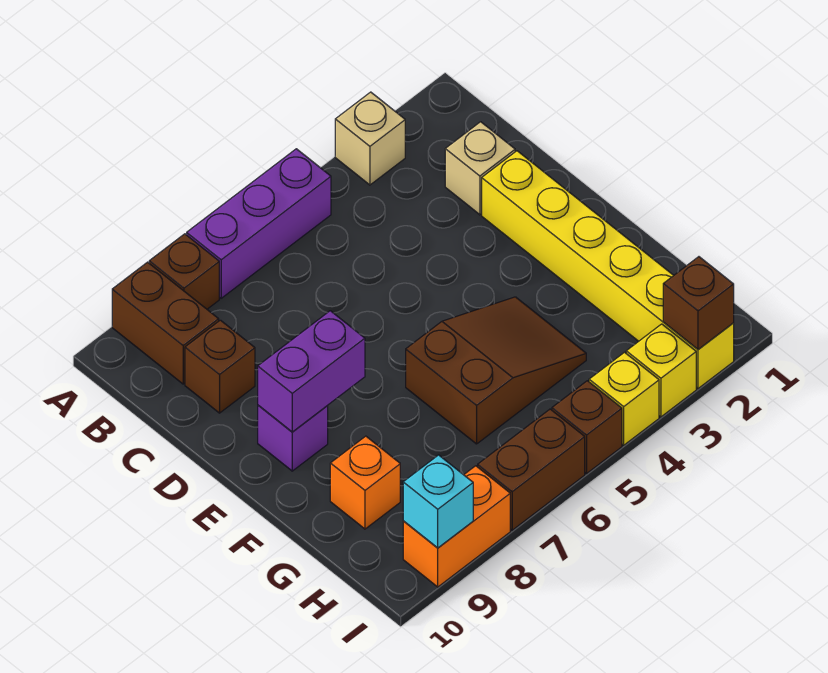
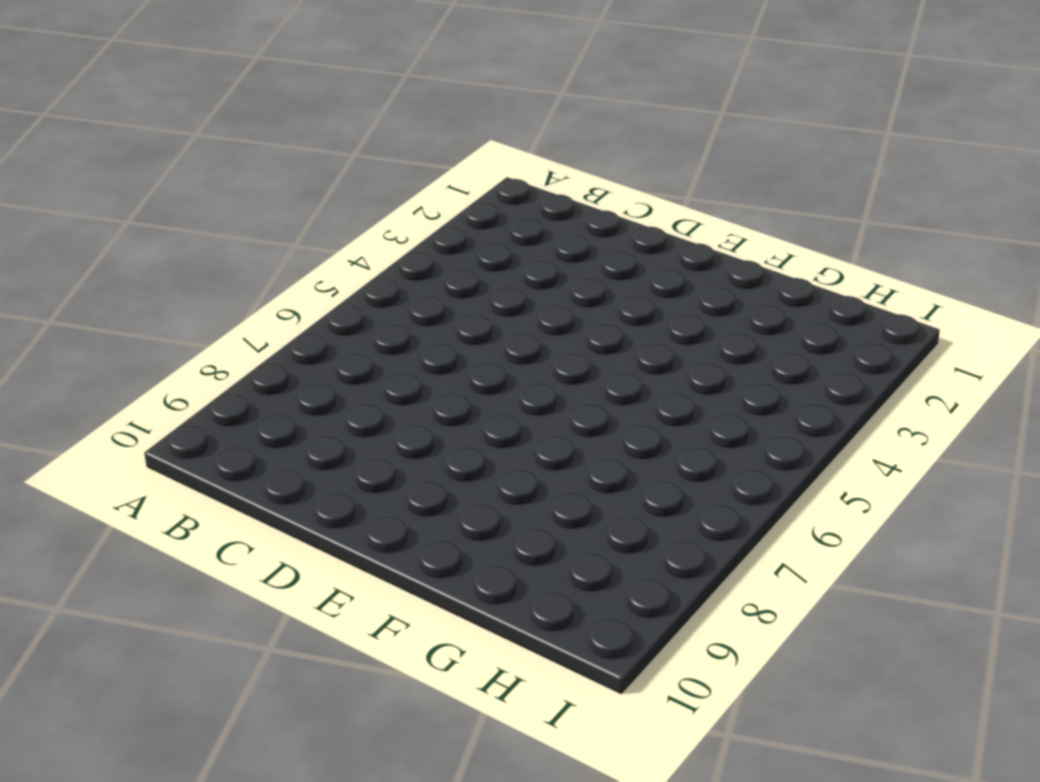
none -> tan brick A3 level 1
none -> purple brick A5:A7 level 1
none -> brown brick A8 level 1

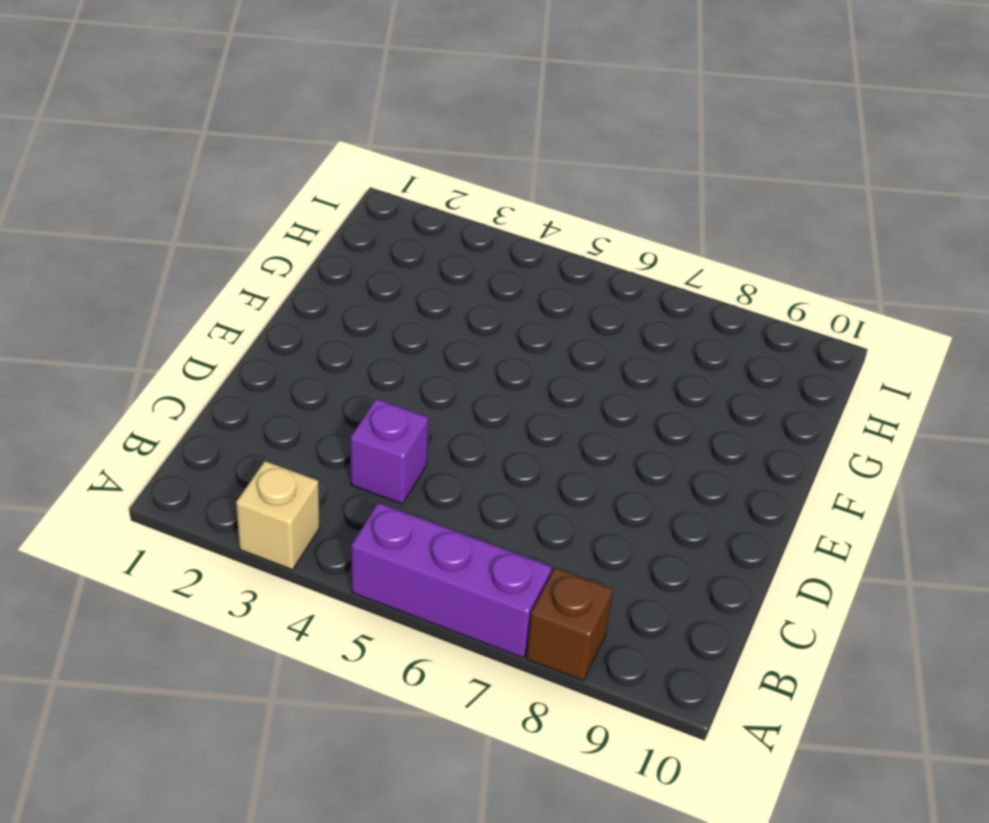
purple brick C4 level 1 -> purple brick E9 level 1
none -> brown brick A9:B9 level 1
none -> tan brick C2 level 1
none -> brown brick C9 level 1

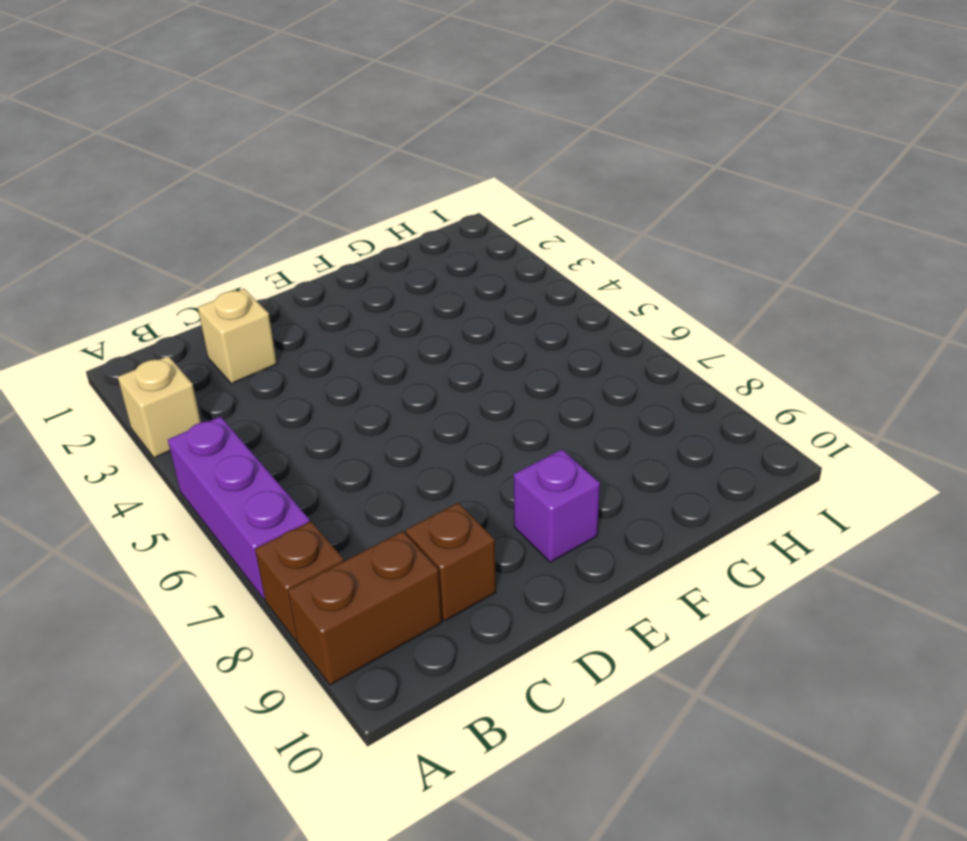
none -> yellow brick D2:I2 level 1
none -> brown slope F4:G6 level 1 top 6
none -> orange brick G9 level 1

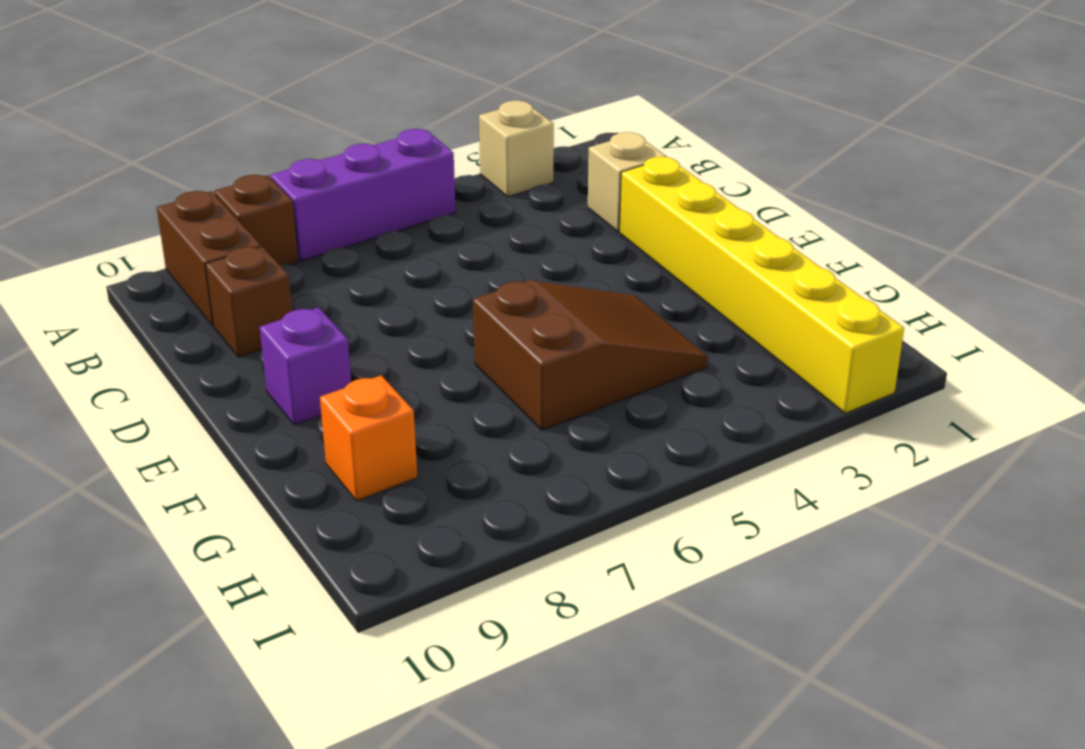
none -> yellow brick I3 level 1
none -> yellow brick I4 level 1
none -> brown brick I5 level 1

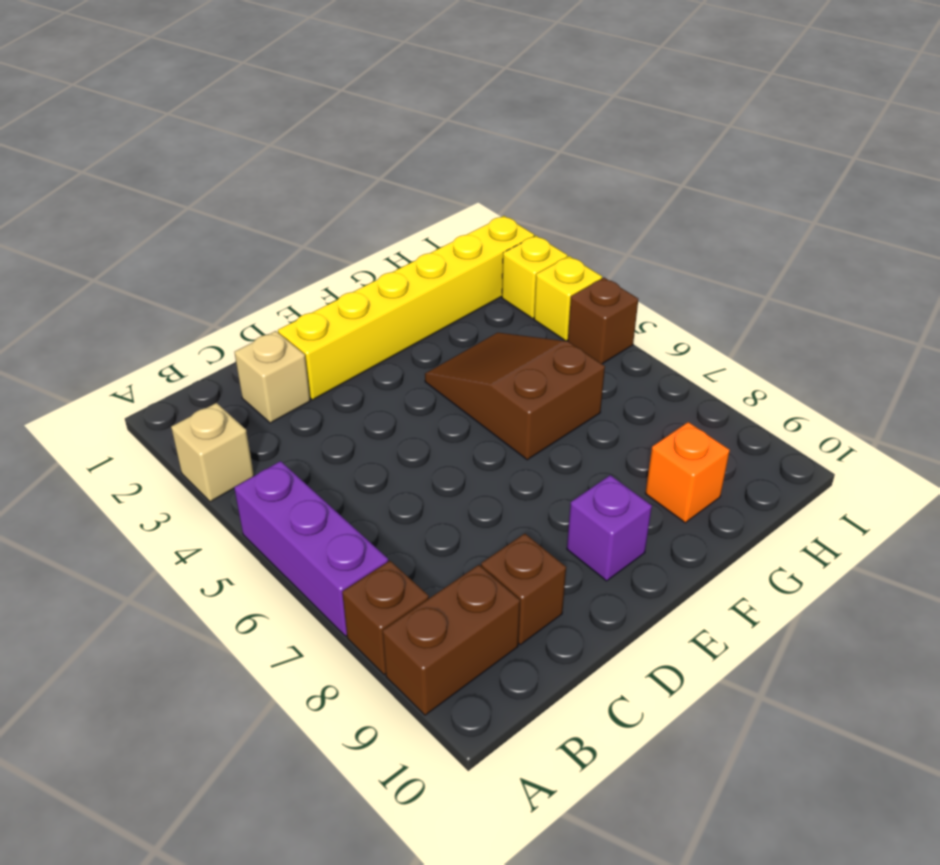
none -> brown brick I6:I7 level 1
none -> orange brick I8:I9 level 1
none -> purple brick E8:E9 level 2

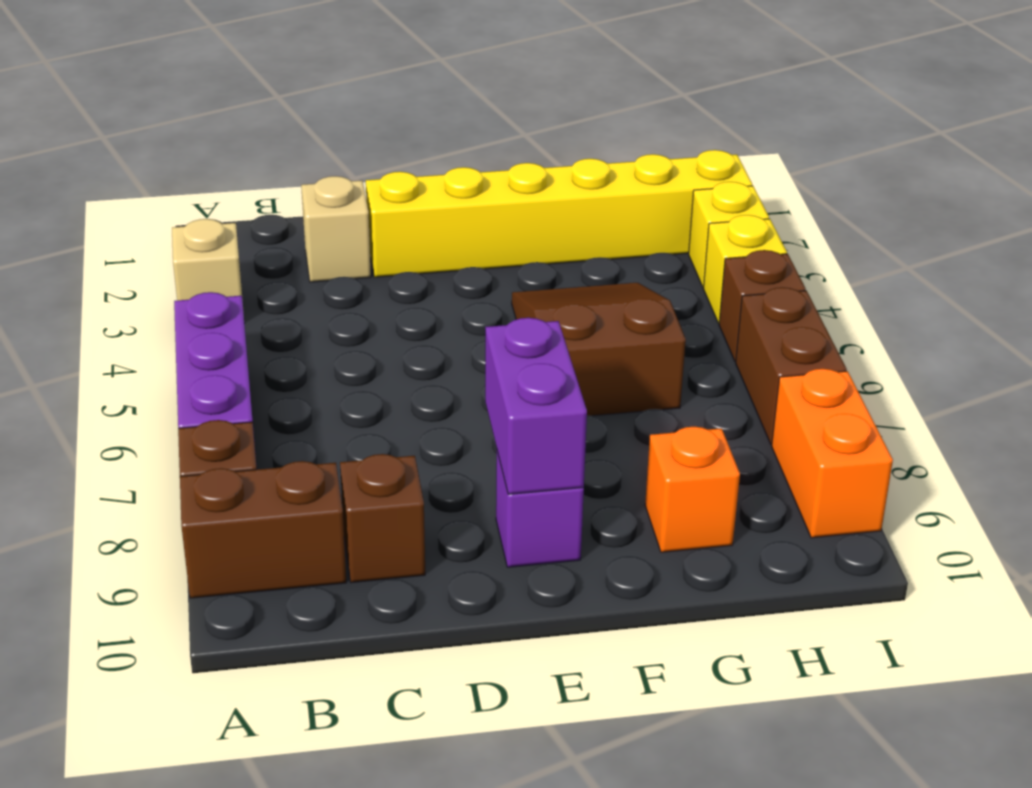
none -> brown brick I2 level 2
none -> cyan brick I9 level 2

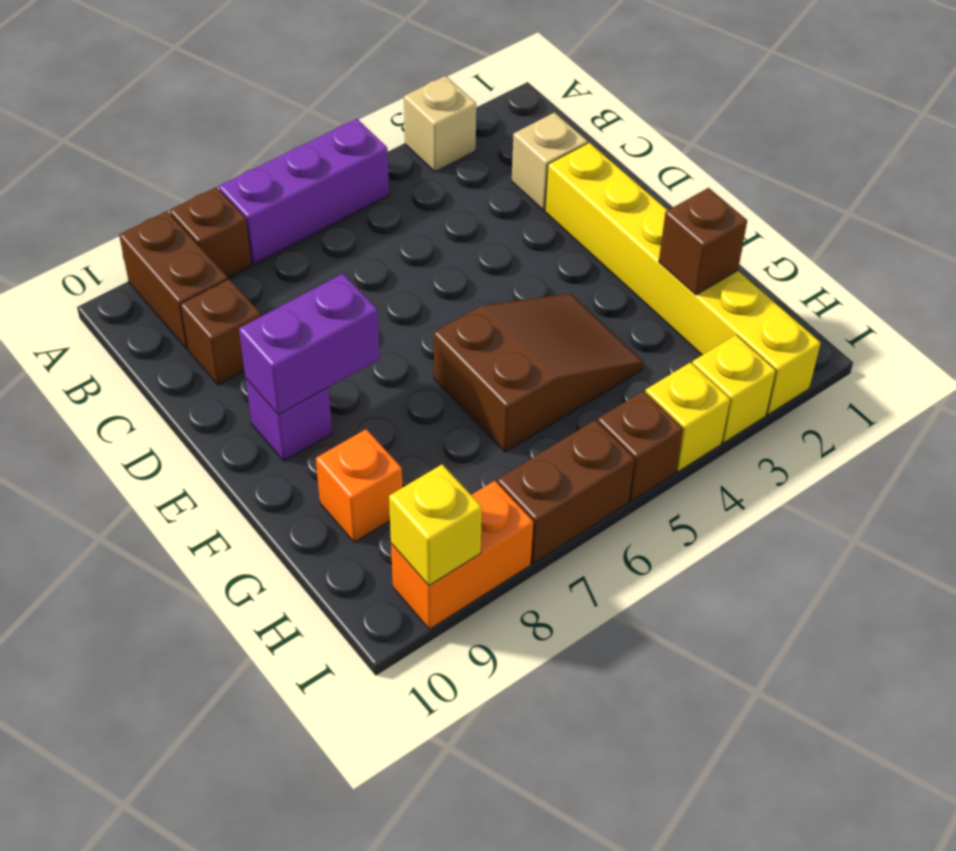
brown brick G2 level 2 -> brown brick I2 level 2
yellow brick I9 level 2 -> cyan brick I9 level 2

